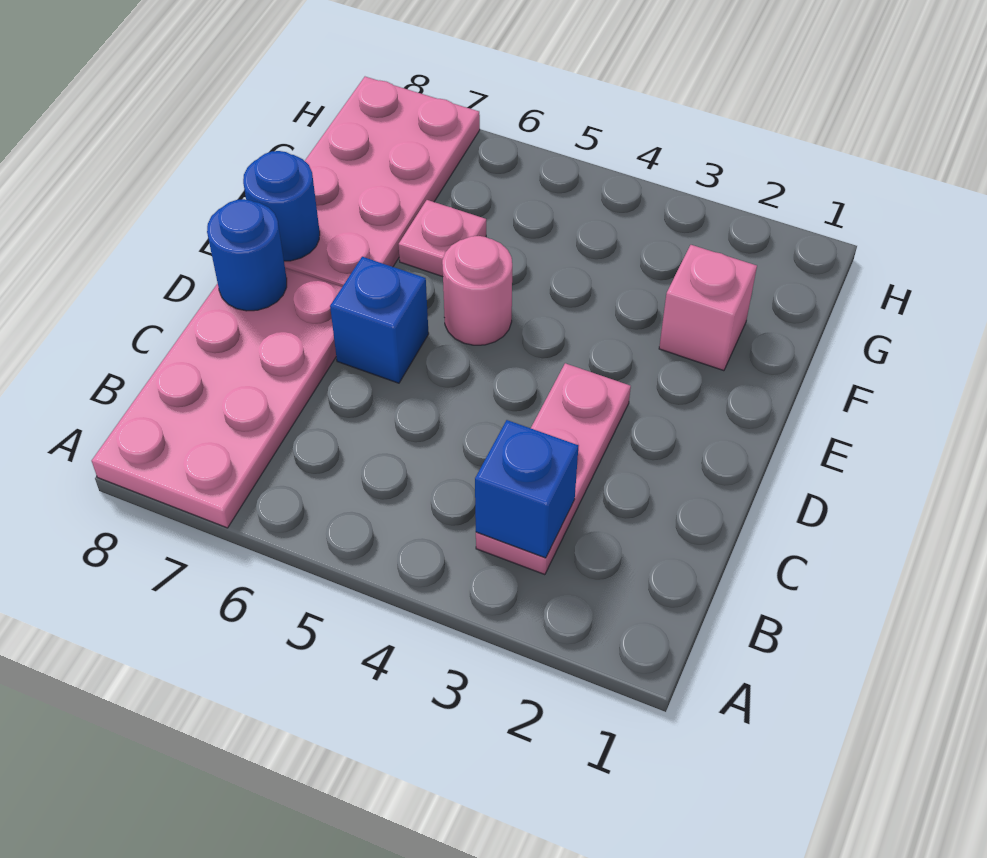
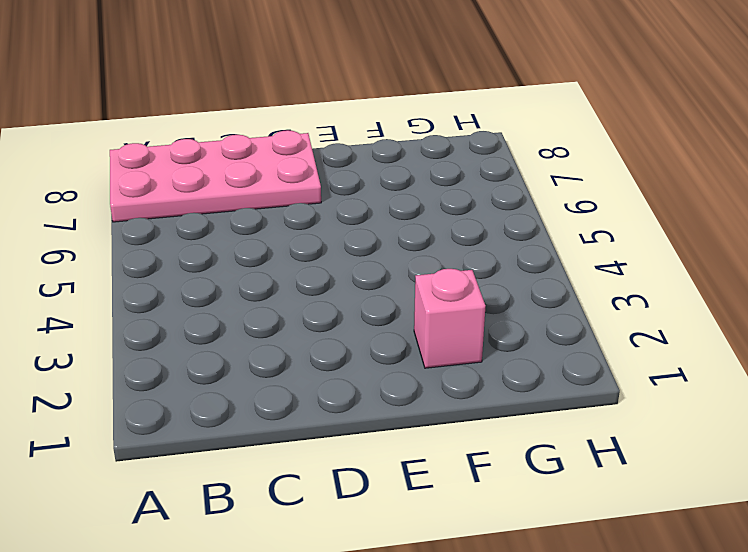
none -> pink plate B3:D3 level 1
none -> blue brick D6 level 1

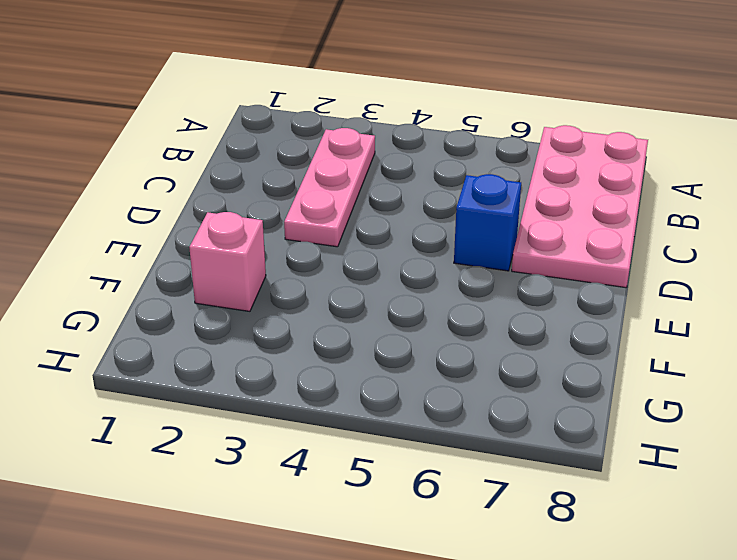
none -> pink round brick E5 level 1
none -> pink plate E7:H8 level 1

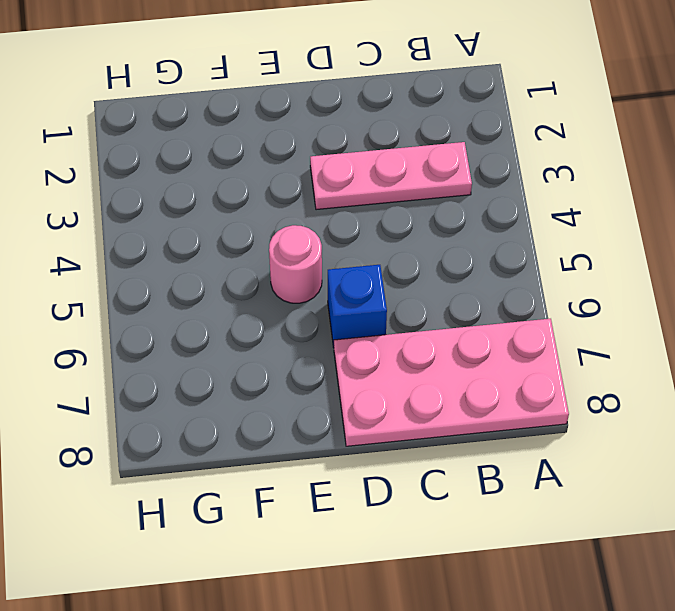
none -> pink plate E7:H8 level 1
none -> pink brick F2 level 1

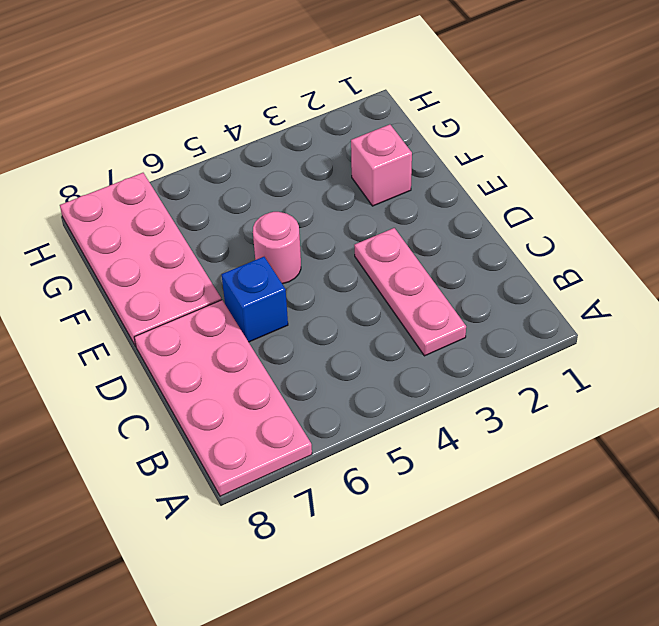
none -> pink plate F6 level 1
none -> blue brick B3 level 2

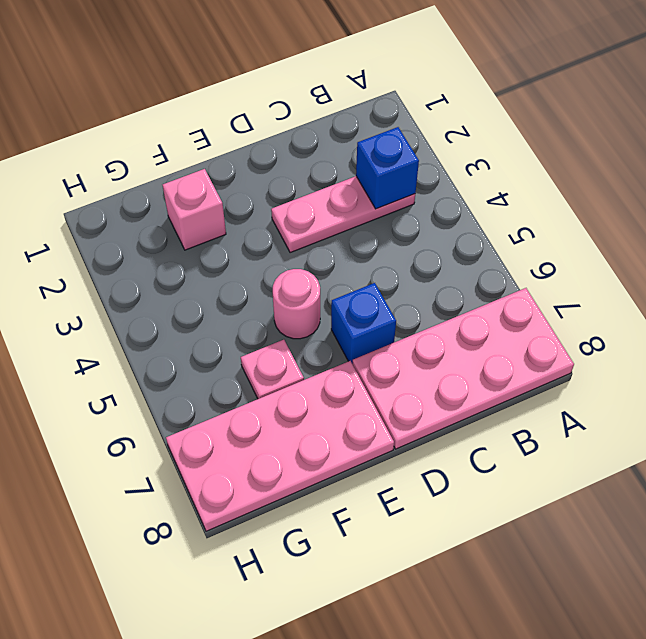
none -> blue round brick D8 level 2
none -> blue round brick E8 level 2

